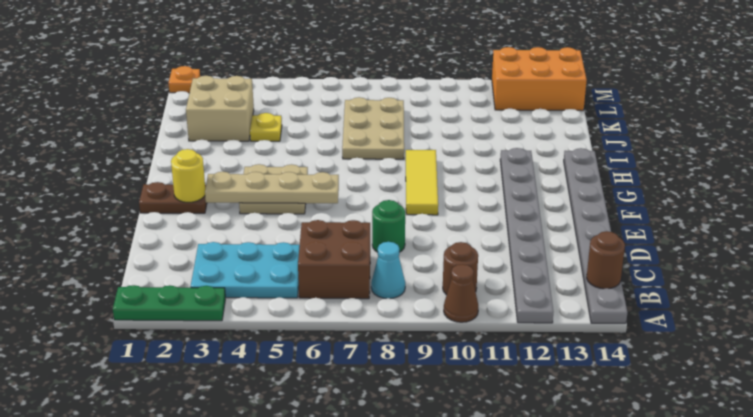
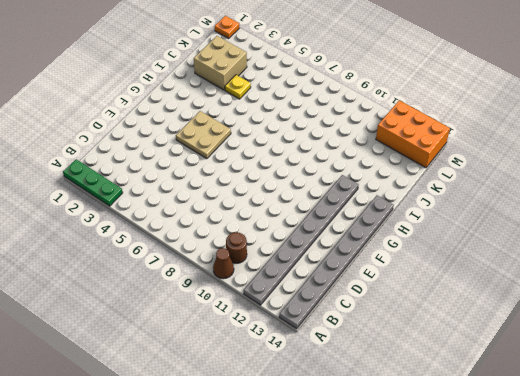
none -> cyan plate B3:C5 level 1
none -> brown brick B6:C7 level 1
none -> cyan cone B8 level 1

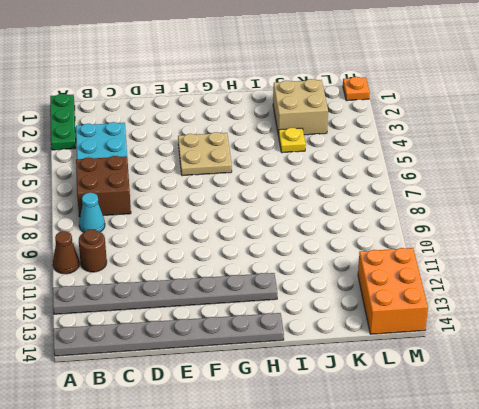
none -> green round brick D8 level 1
none -> brown plate F1:F2 level 1
none -> yellow tile F9:H9 level 1

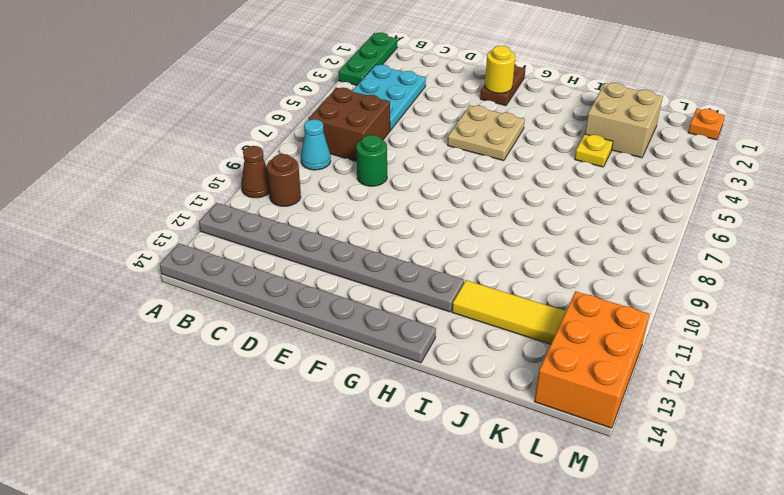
yellow tile I12:K12 level 1 -> yellow tile F9:H9 level 1
none -> tan plate I7:K8 level 1
none -> brown round brick B14 level 2
none -> tan plate F3:F6 level 2

